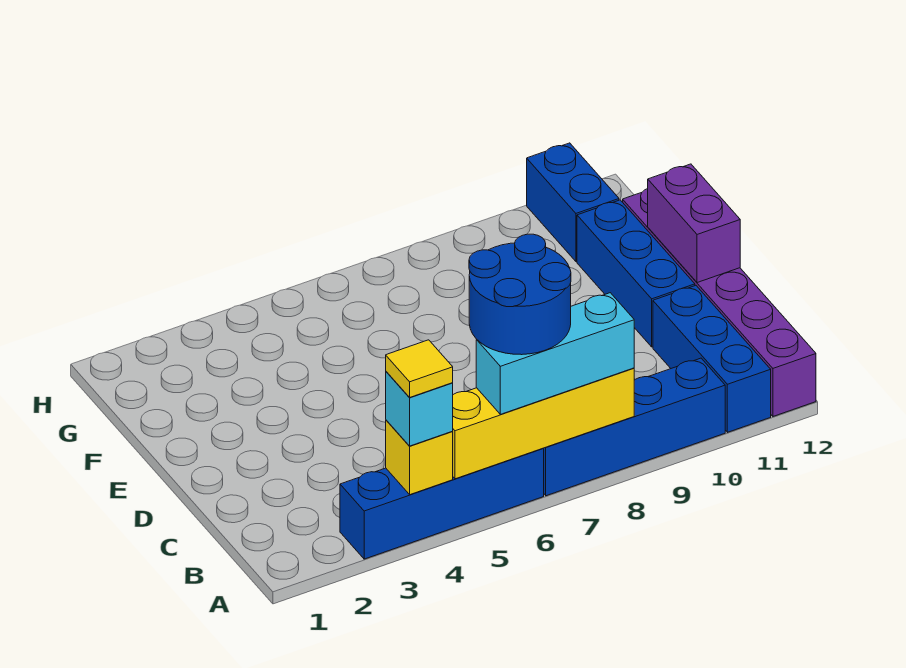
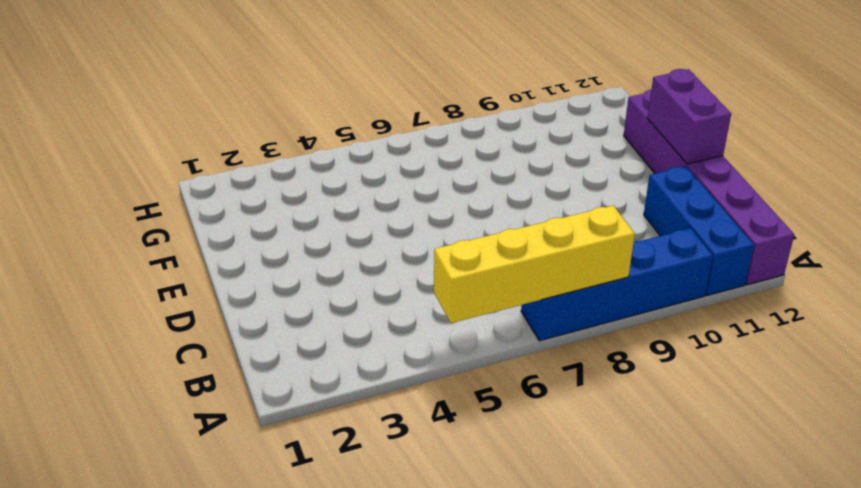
none -> blue brick A3:A6 level 1
none -> blue brick D11:F11 level 1
none -> blue brick G11:H11 level 1

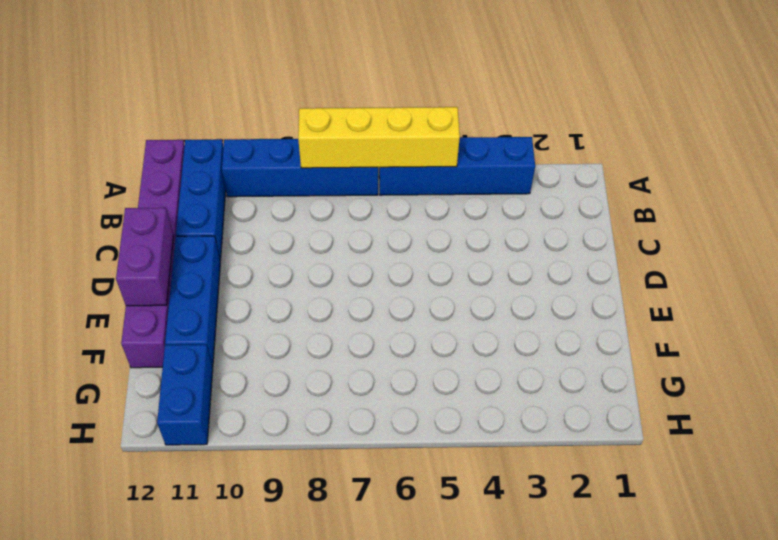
none -> yellow brick A4 level 2
none -> cyan brick A4 level 3
none -> cyan brick A6:A8 level 3

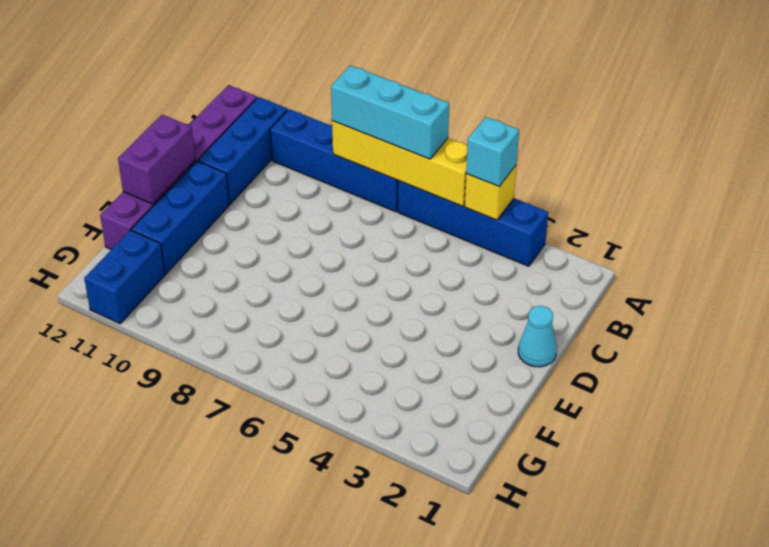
cyan cone D1 level 1 -> none
none -> yellow tile A4 level 4
none -> blue round brick A6:B7 level 4

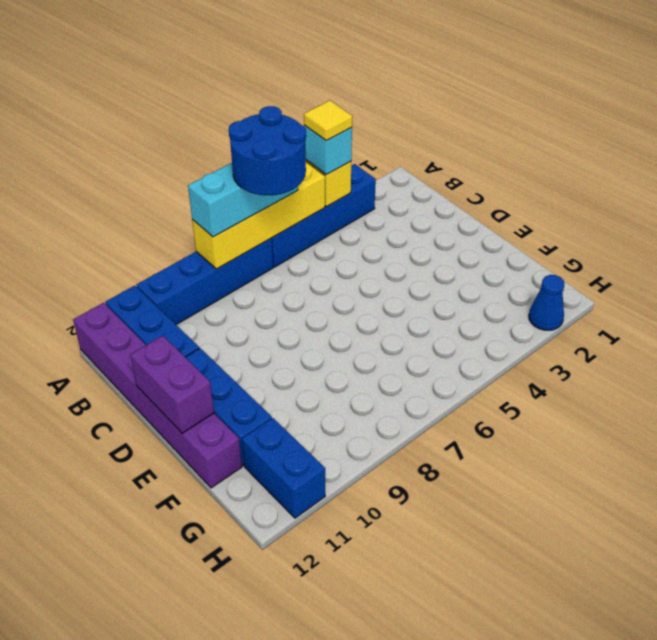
blue cone H2 level 1 -> none

